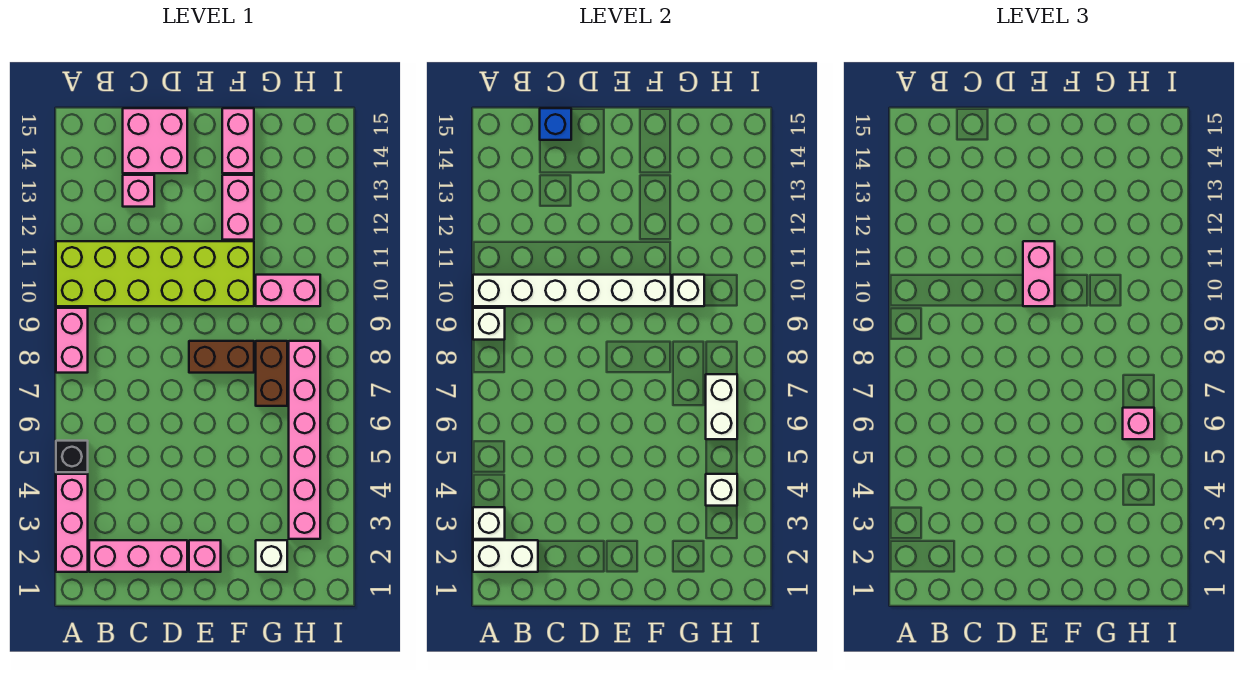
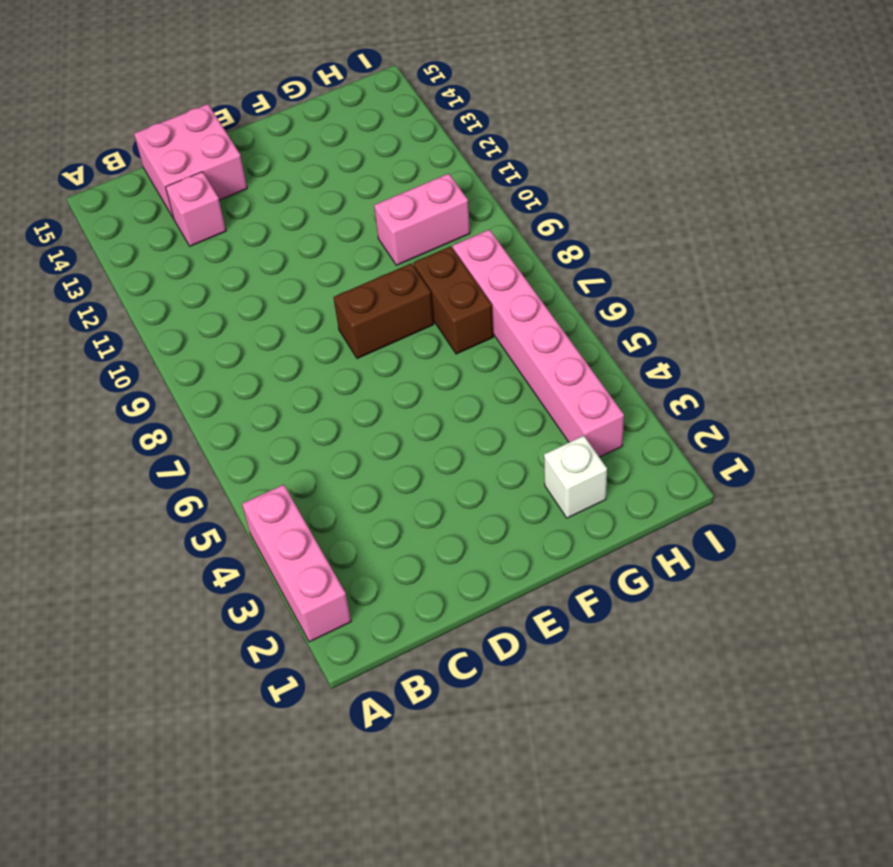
none -> black brick A5 level 1
none -> pink brick A8:A9 level 1
none -> lime brick A10:F11 level 1

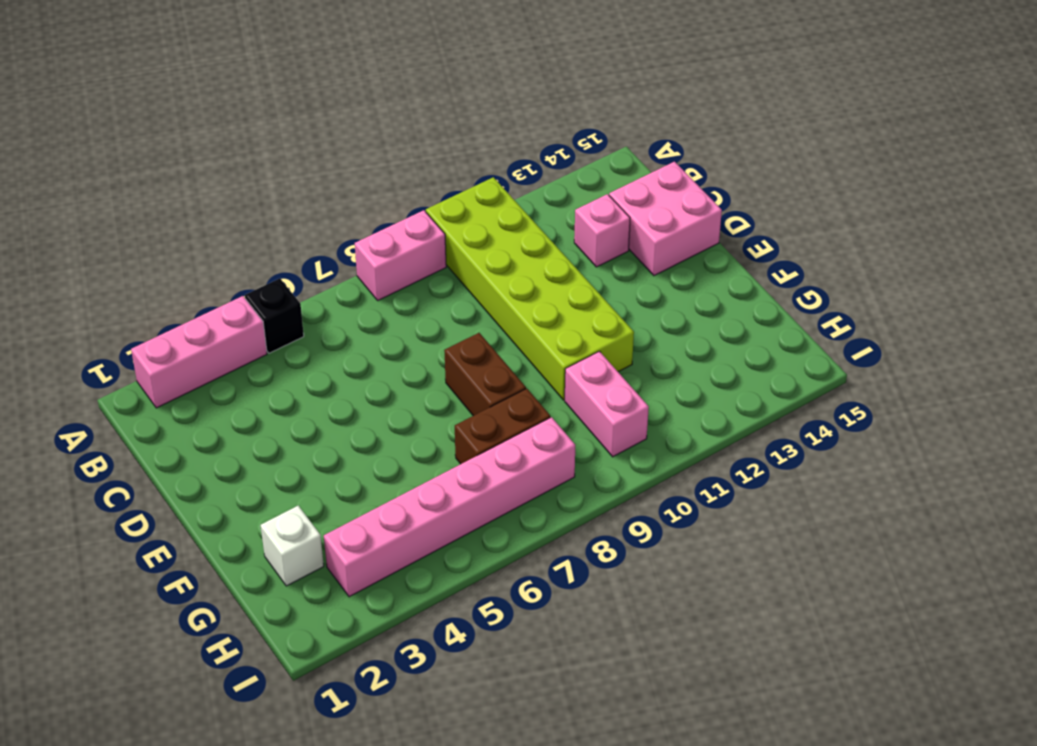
none -> pink brick B2:D2 level 1
none -> pink brick E2 level 1
none -> pink brick F12:F13 level 1

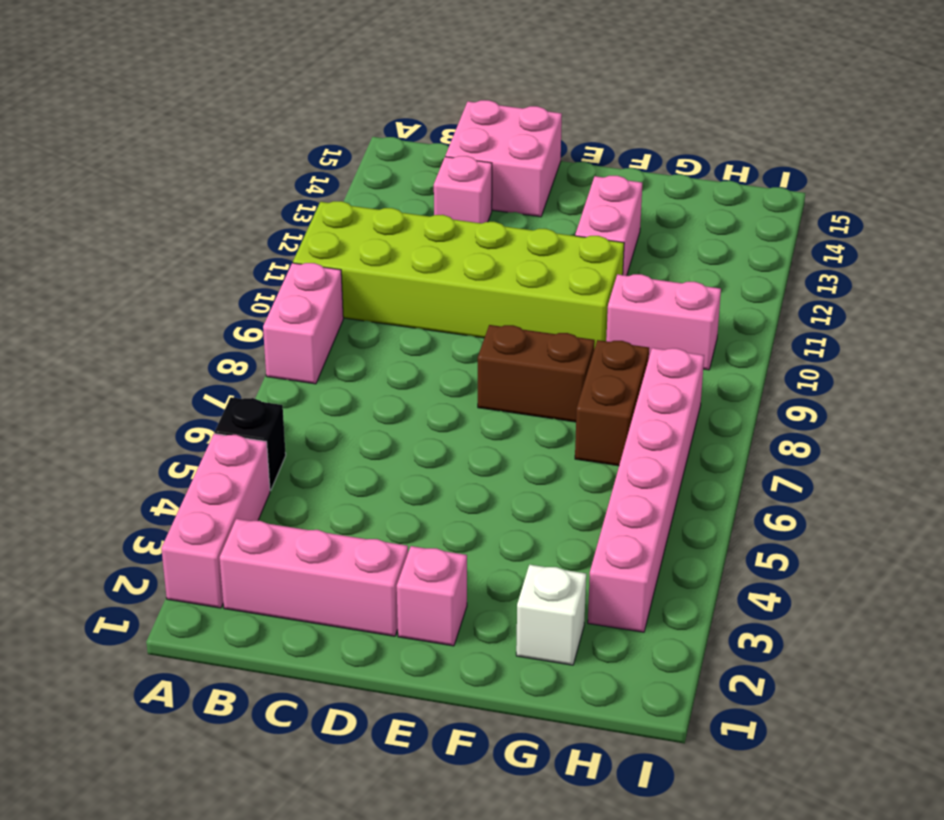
none -> pink brick F14:F15 level 1
none -> white brick A2:B2 level 2
none -> white brick A3 level 2

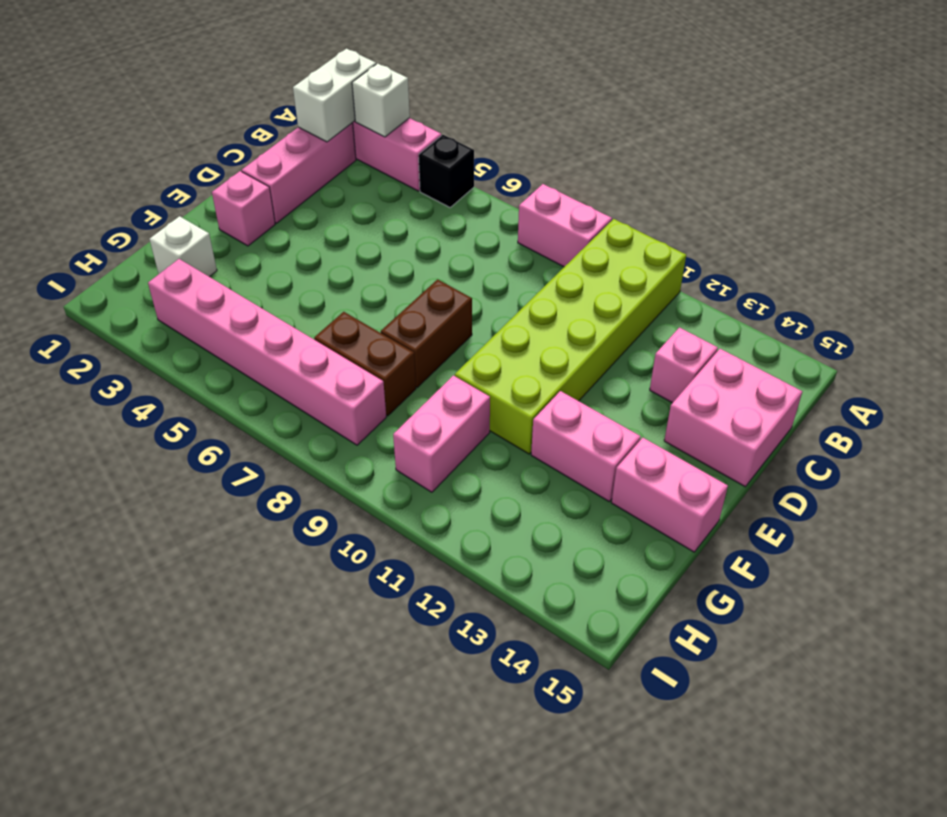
none -> white brick A9 level 2
none -> white brick A10:F10 level 2
none -> blue brick C15 level 2

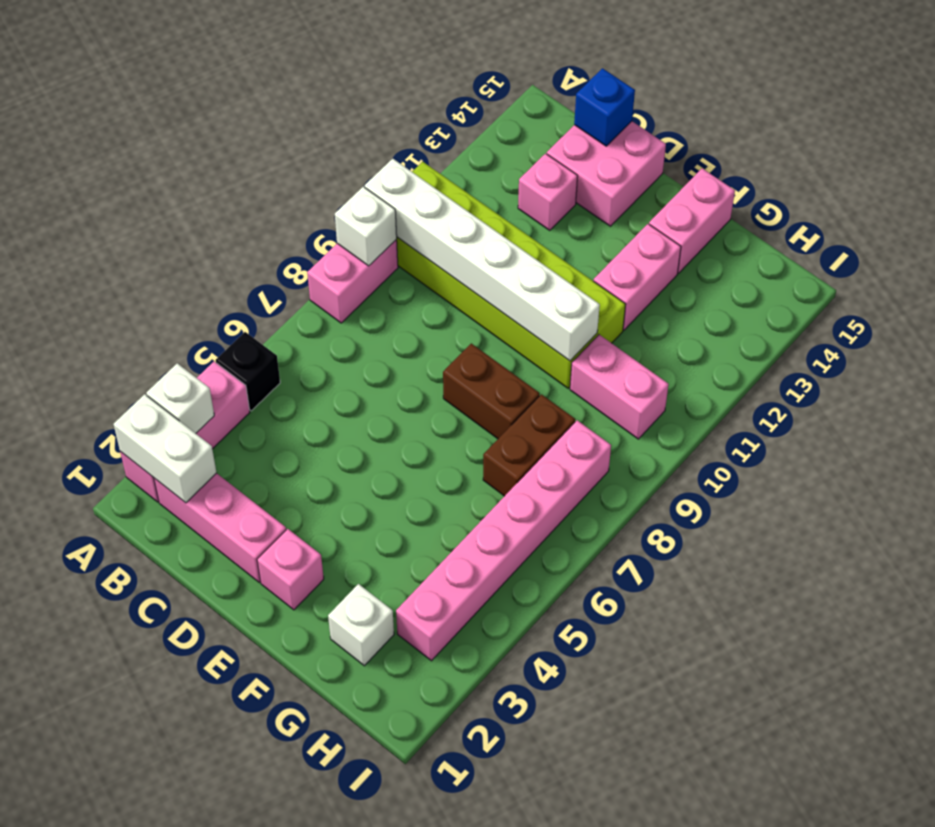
none -> white brick G10 level 2
none -> white brick H4 level 2
none -> white brick H6:H7 level 2

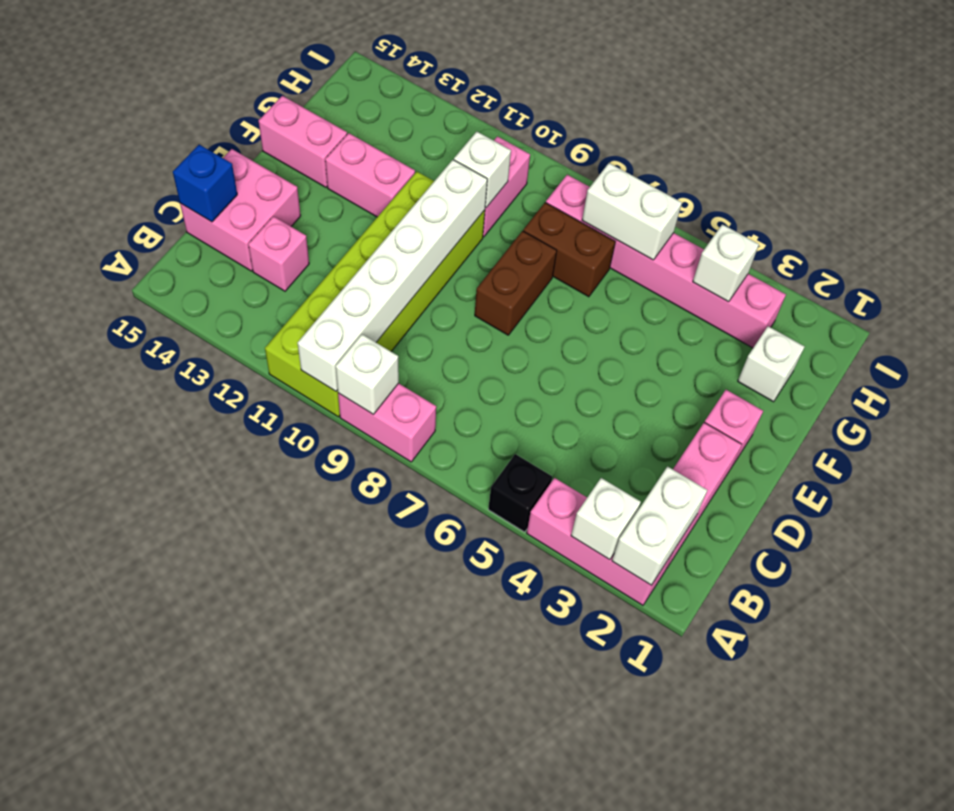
none -> pink brick E10:E11 level 3
none -> pink brick H6 level 3

